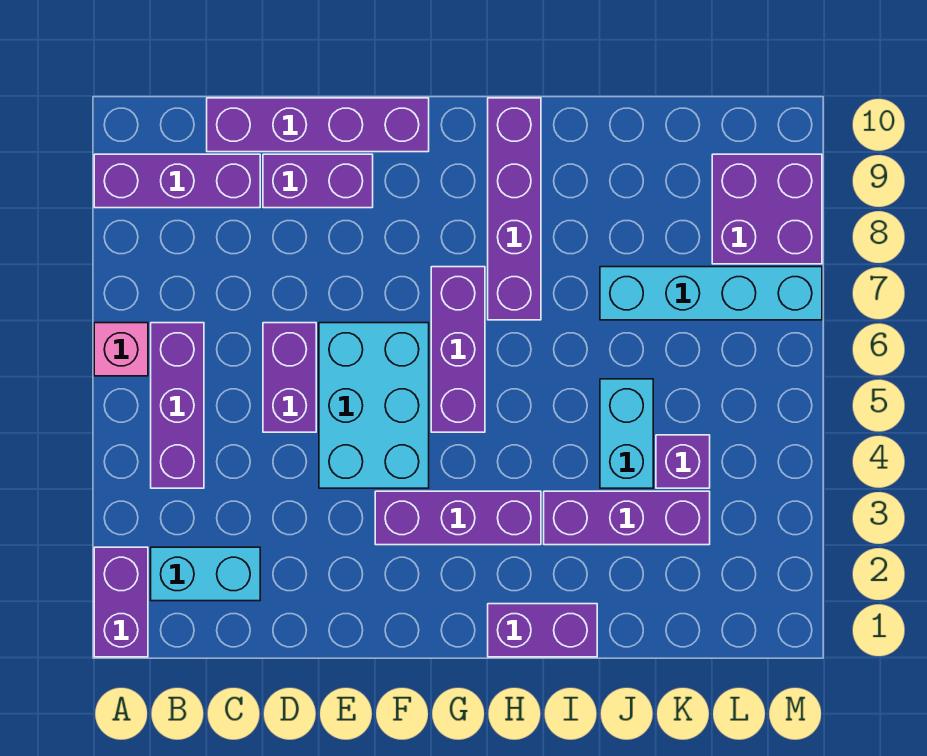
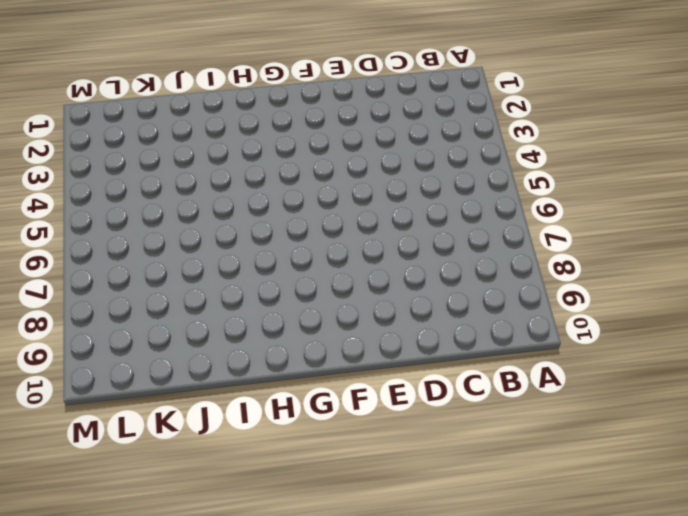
none -> purple brick A1:A2 level 1
none -> pink brick A6 level 1
none -> purple brick A9:C9 level 1

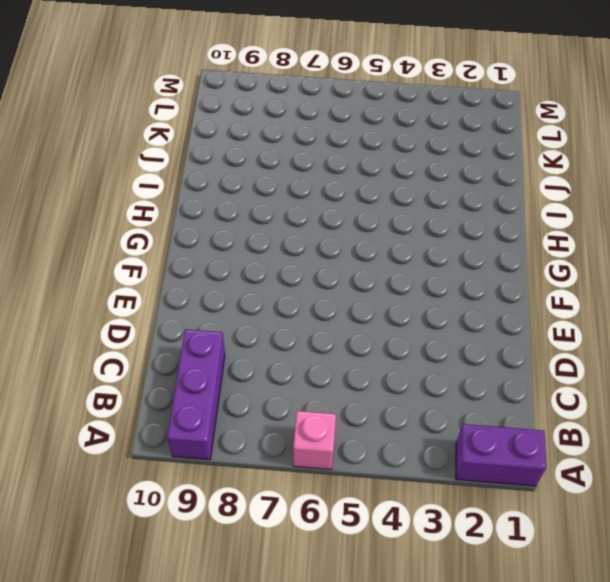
none -> cyan brick B2:C2 level 1
none -> purple brick B4:B6 level 1
none -> purple brick C10:F10 level 1

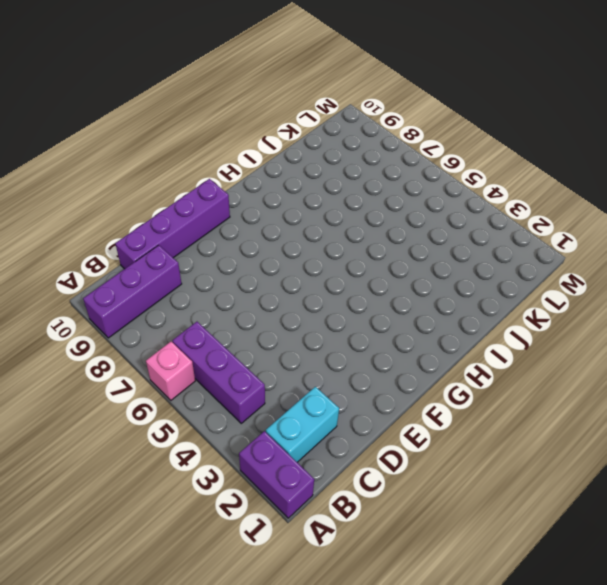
none -> purple brick D5:D6 level 1
none -> purple brick D9:E9 level 1
none -> cyan brick E4:F6 level 1

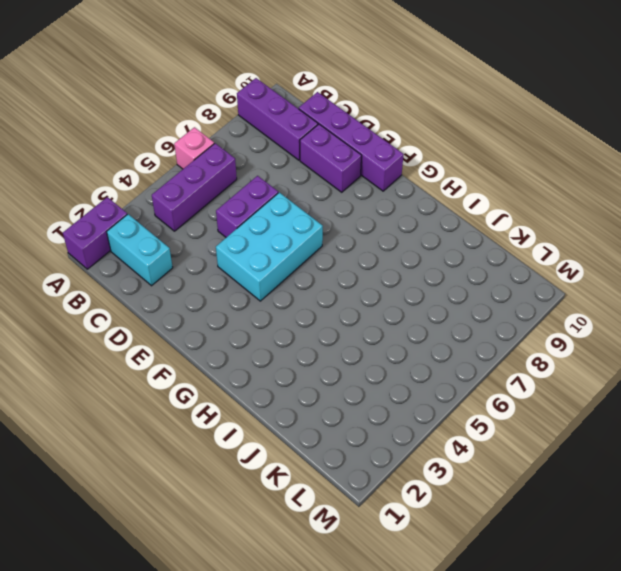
none -> purple brick F3:H3 level 1
none -> purple brick G5:G7 level 1
none -> purple brick H1:I1 level 1

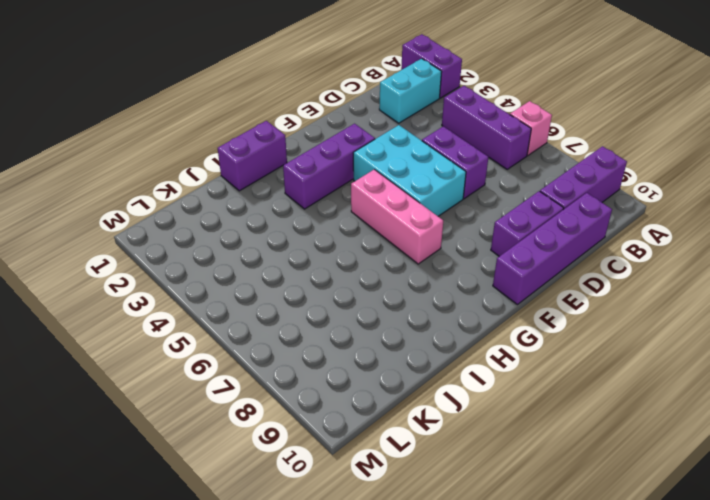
pink brick G5:G7 level 1 -> purple brick G5:G7 level 1
none -> purple brick H7:H10 level 1
none -> purple brick I3:K3 level 1
none -> cyan brick J4:J5 level 1

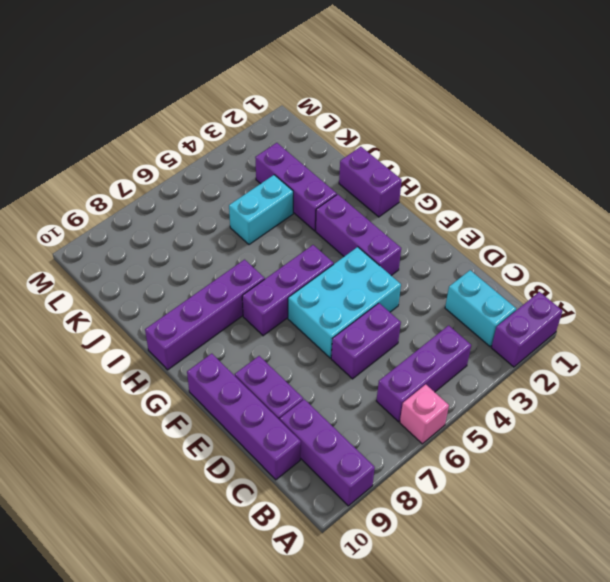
none -> cyan brick J7:M7 level 1
none -> purple brick K4 level 1
none -> purple brick L8:M9 level 1

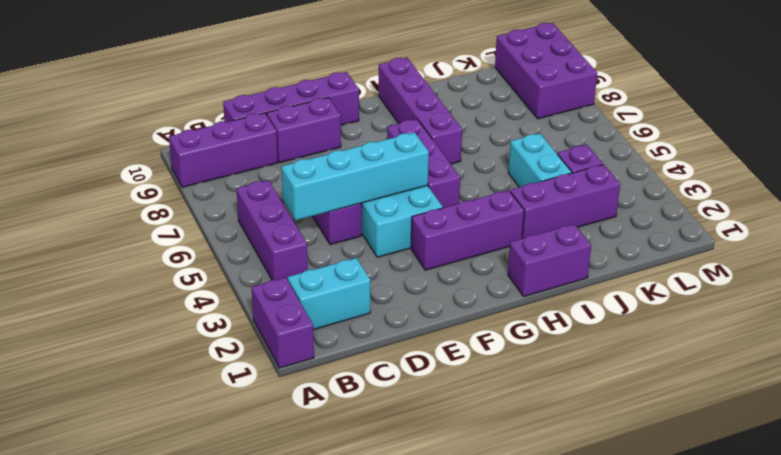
cyan brick C5:F5 level 2 -> cyan brick J7:M7 level 1
purple brick L8:M10 level 1 -> purple brick L8:M9 level 1
none -> pink brick A6 level 1

